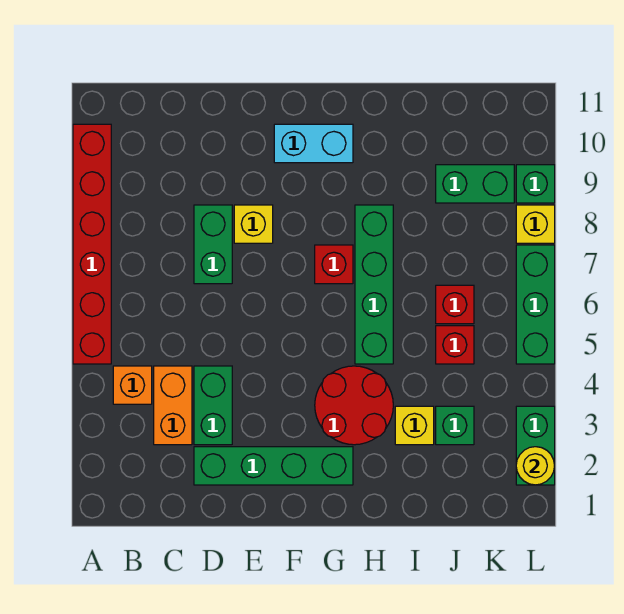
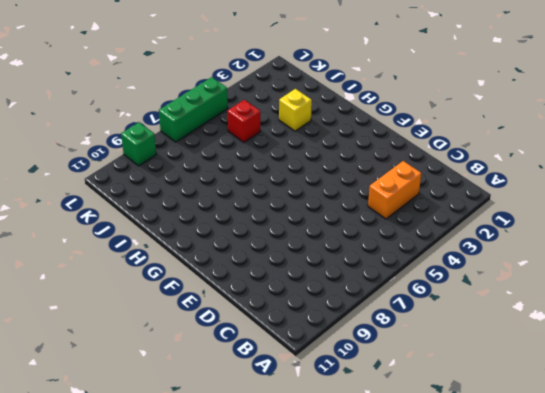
none -> red brick A5:A10 level 1
none -> orange brick B4 level 1
none -> green brick D2:G2 level 1

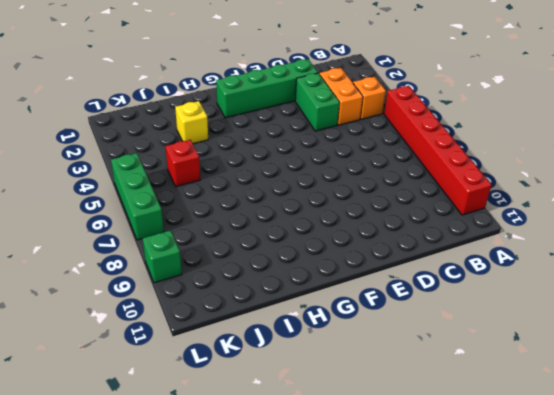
none -> green brick D7:D8 level 1
none -> yellow brick E8 level 1
none -> cyan brick F10:G10 level 1

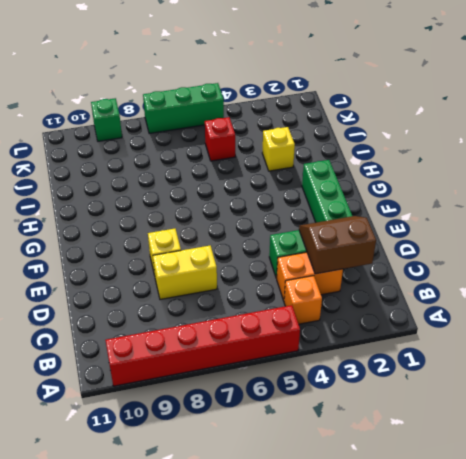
brown slope C2:D3 level 2 top C -> none
yellow brick D7:D8 level 1 -> green brick D7:D8 level 1
none -> cyan brick F10:G10 level 1
none -> red round brick G3:H4 level 1
none -> red brick G7 level 1

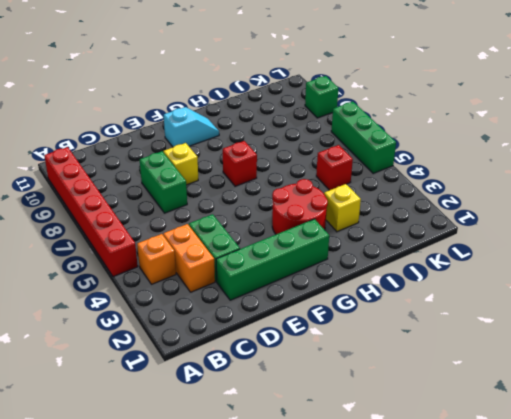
cyan slope F10:G10 level 1 top F -> cyan brick F10:G10 level 1
none -> green brick H5:H8 level 1
none -> green brick J3 level 1
none -> red brick J6 level 1

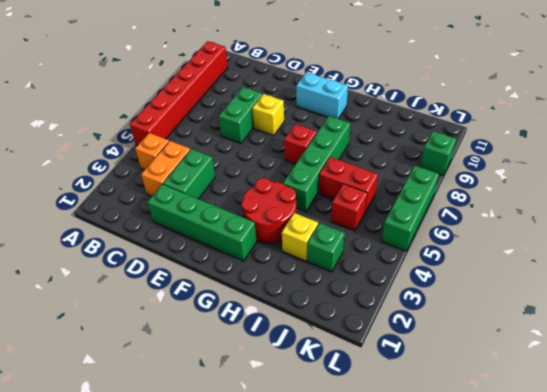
red brick I6:J6 level 1 -> red brick J6 level 1
none -> green brick J9:K9 level 1
none -> green brick L2:L3 level 1
none -> yellow brick L8 level 1

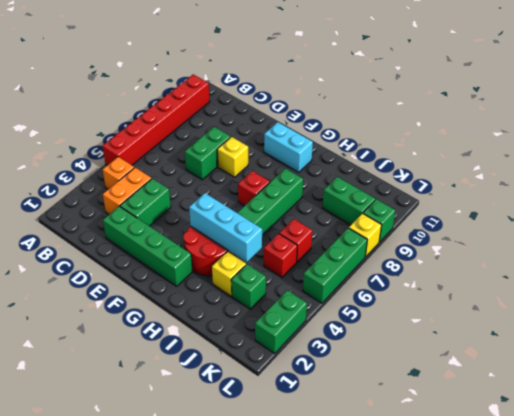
cyan brick G4:I4 level 2 -> none
none -> yellow round brick L2 level 2

